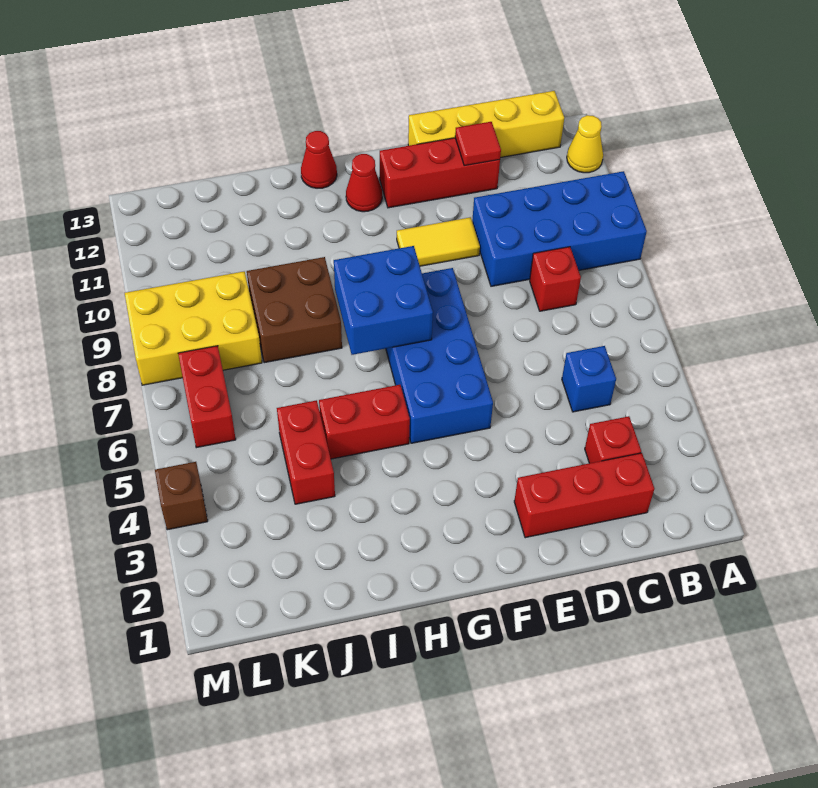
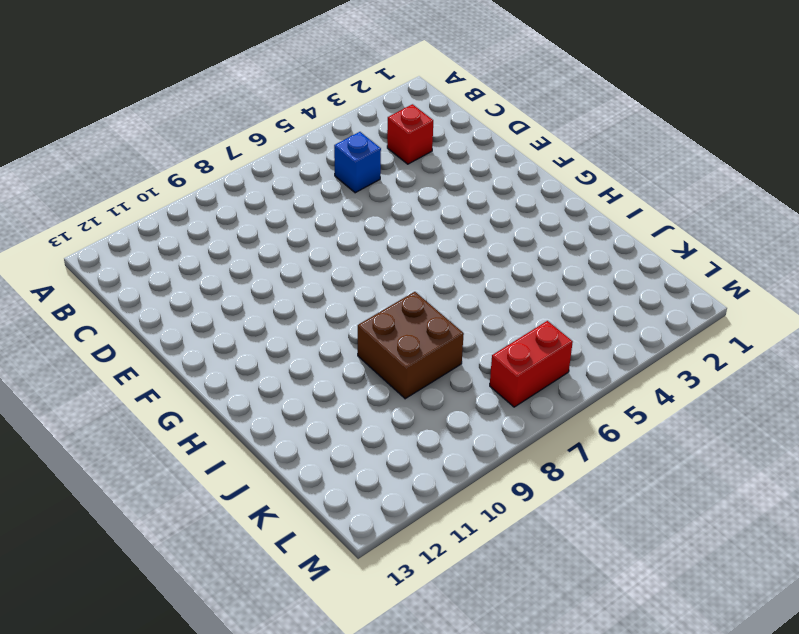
none -> blue brick A9:D10 level 1
none -> yellow cone A12 level 1
none -> yellow brick B13:E13 level 1

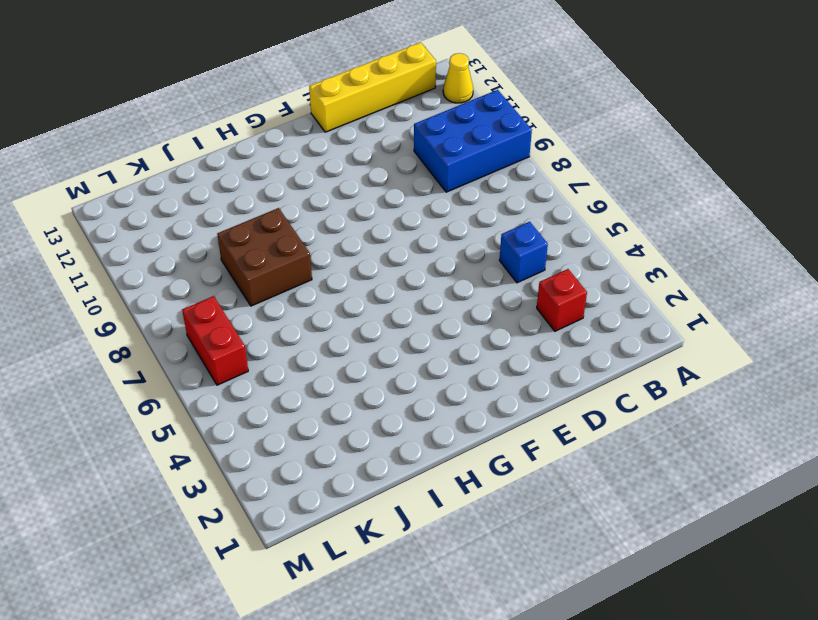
blue brick A9:C10 level 1 -> blue brick A9:D10 level 1
none -> red brick C2:E2 level 1
none -> red brick C8 level 1
none -> red brick D12:F12 level 1

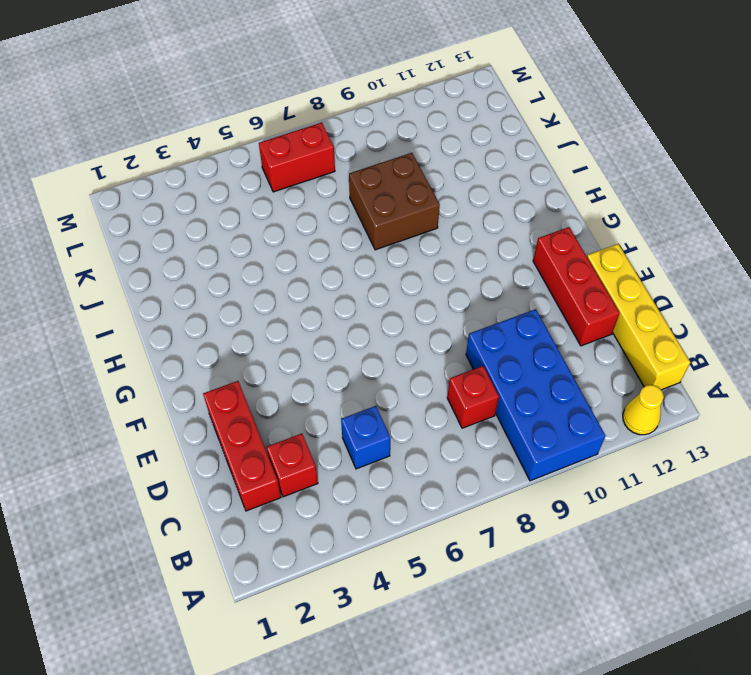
none -> yellow tile E10:F10 level 1
none -> blue brick F5:G8 level 1
none -> red cone G12 level 1

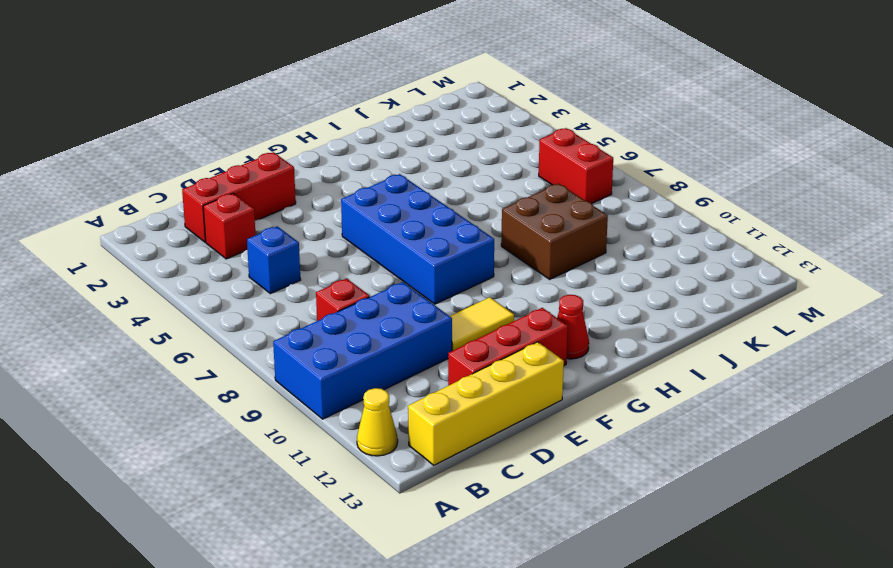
none -> red brick H5:I5 level 1
none -> red cone H13 level 1
none -> red brick J4:J5 level 1

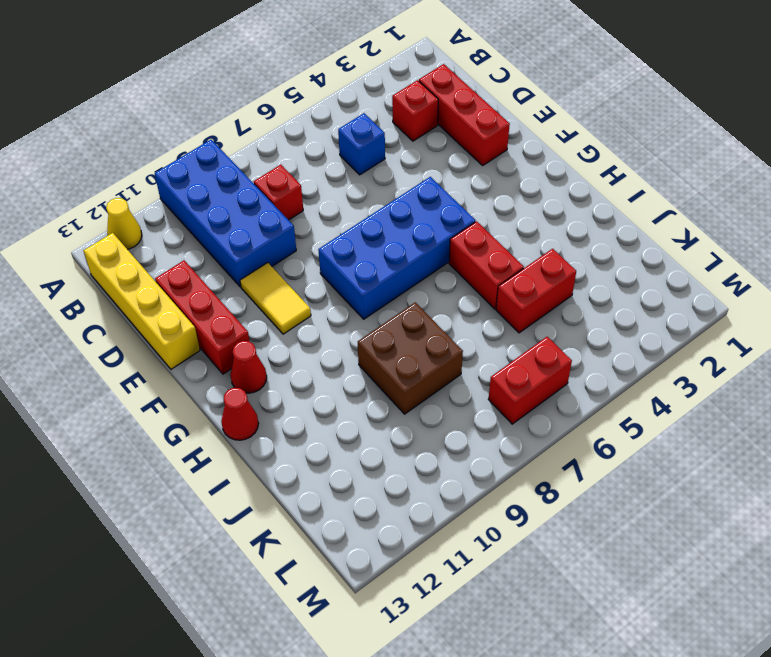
none -> yellow brick K8:M9 level 1
none -> brown brick M4 level 1
none -> red tile D12 level 2

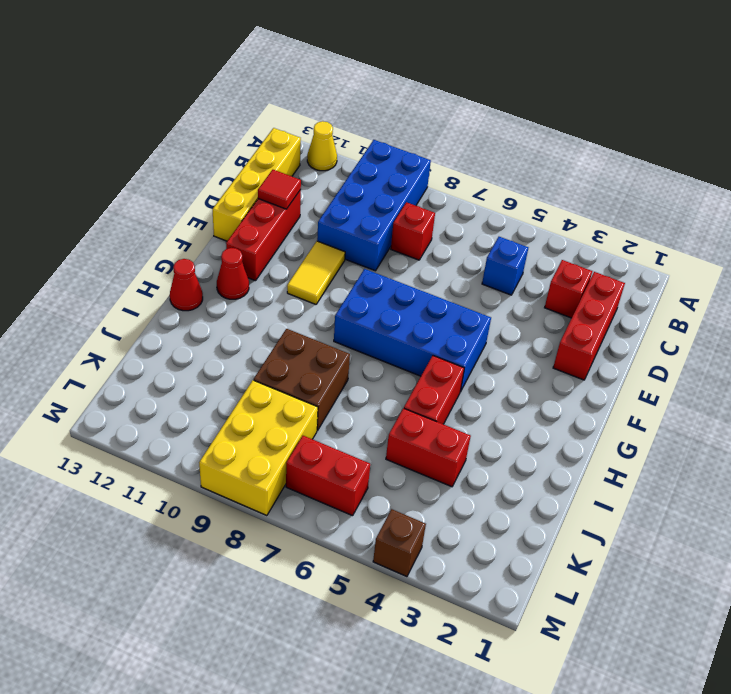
none -> blue brick G7:H8 level 2

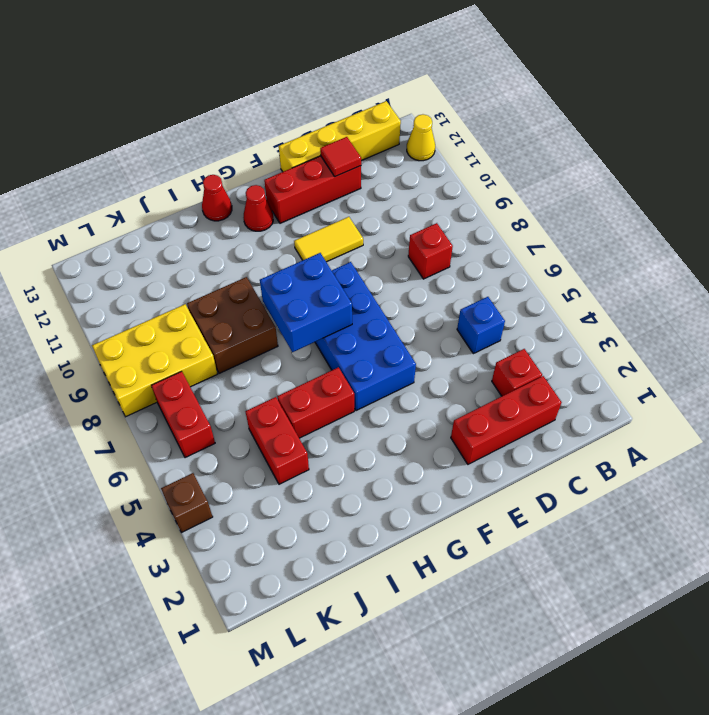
none -> blue brick A9:D10 level 1

